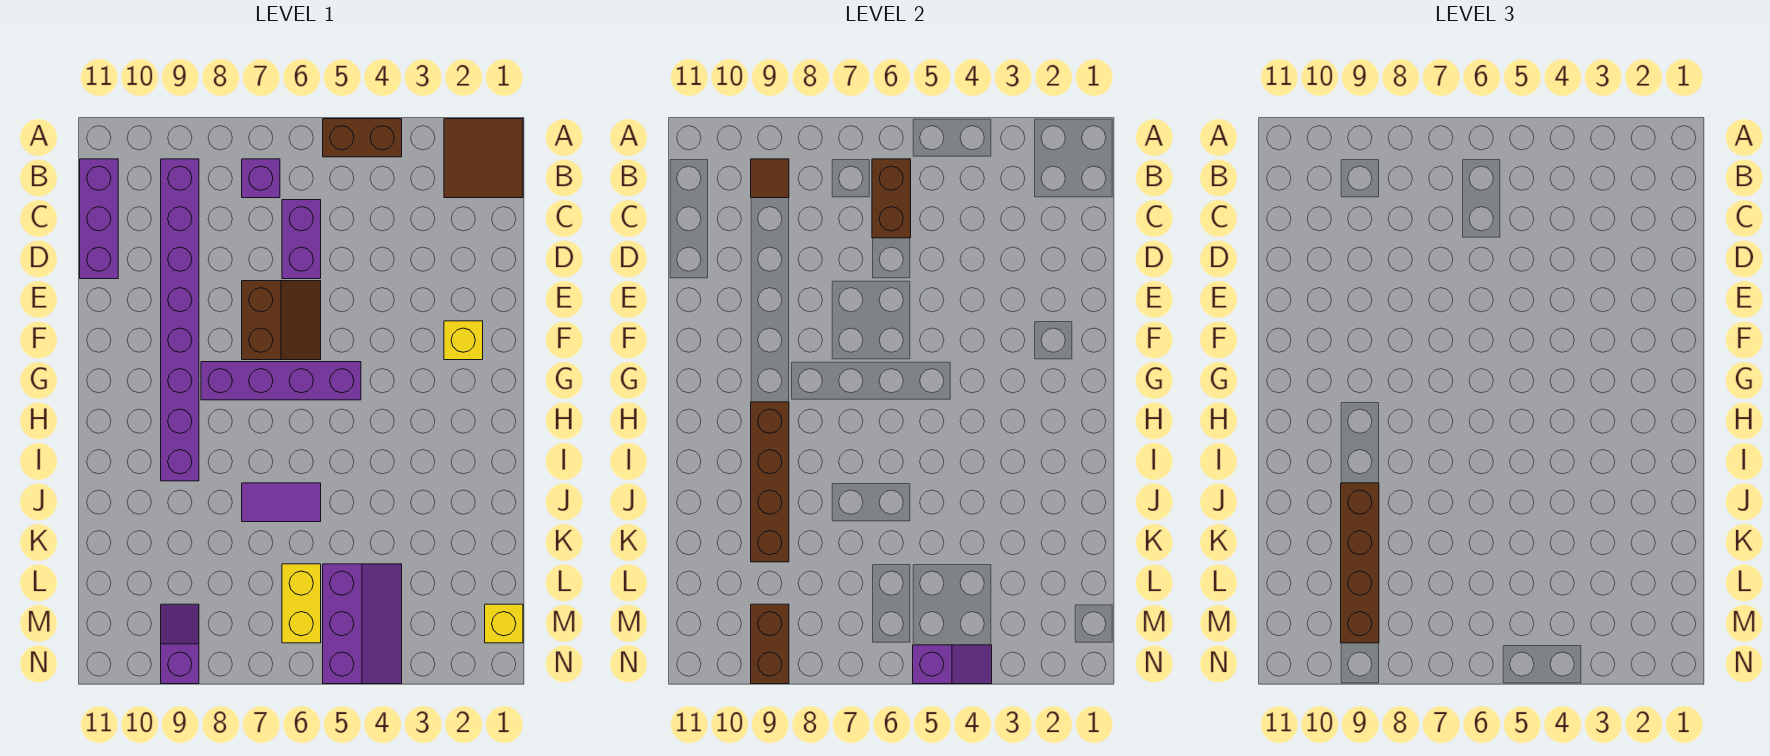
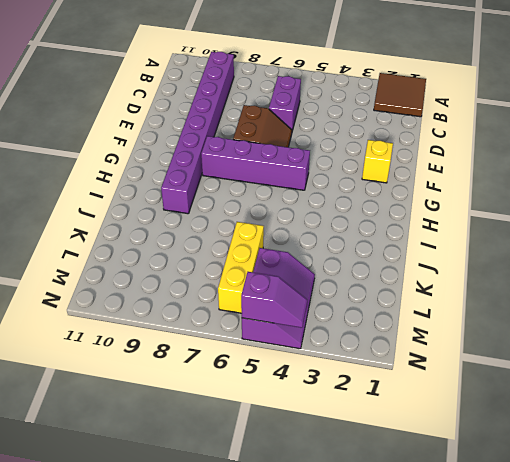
yellow brick K6:M6 level 1 -> yellow brick L6:M6 level 1
none -> brown brick A4:A5 level 1
none -> purple brick B7 level 1
none -> purple brick B11:D11 level 1

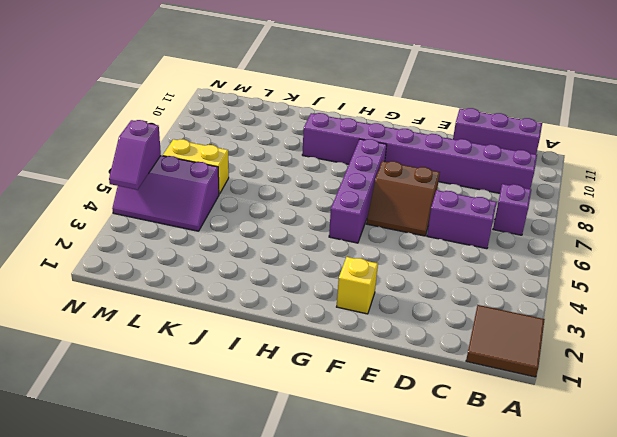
none -> brown brick A4:A5 level 1
none -> purple tile J6:J7 level 1
none -> yellow brick M1 level 1

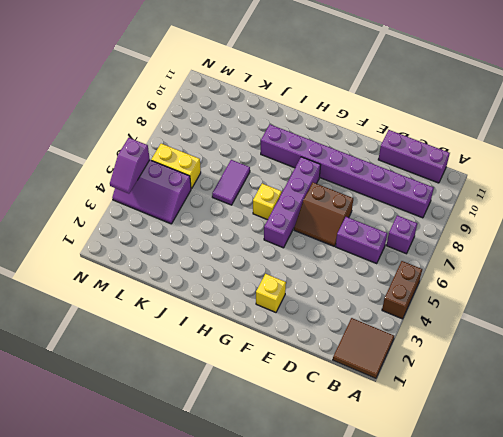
yellow brick H6 level 1 -> yellow brick M1 level 1
none -> purple slope M9:N9 level 1 top N
none -> brown brick B6:C6 level 2
none -> brown tile B9 level 2

